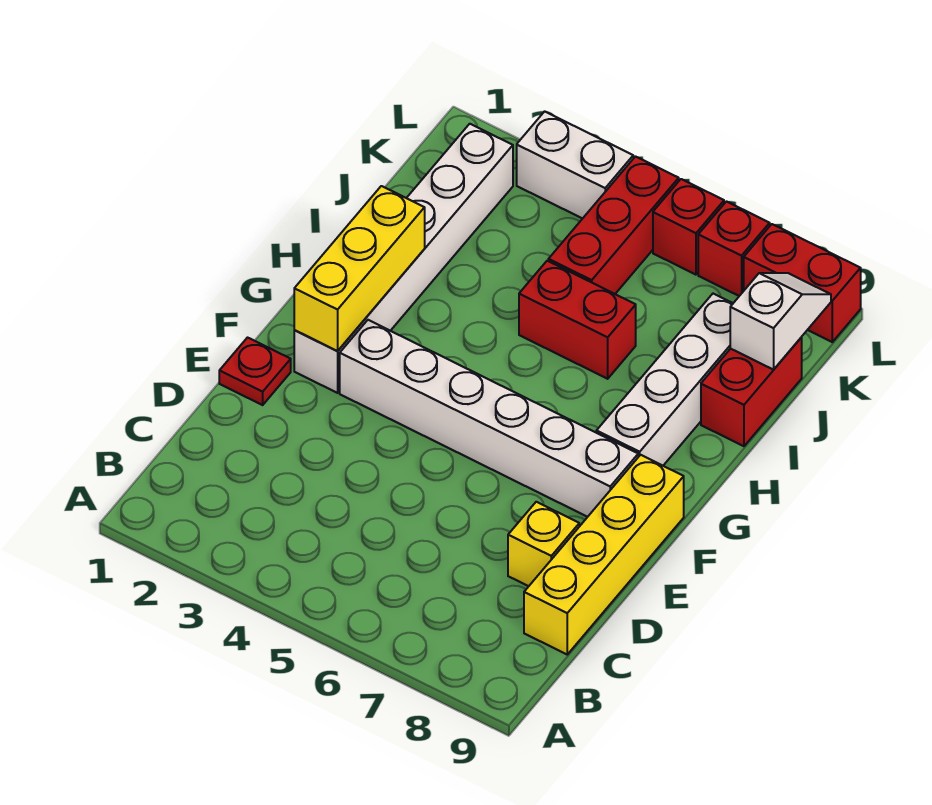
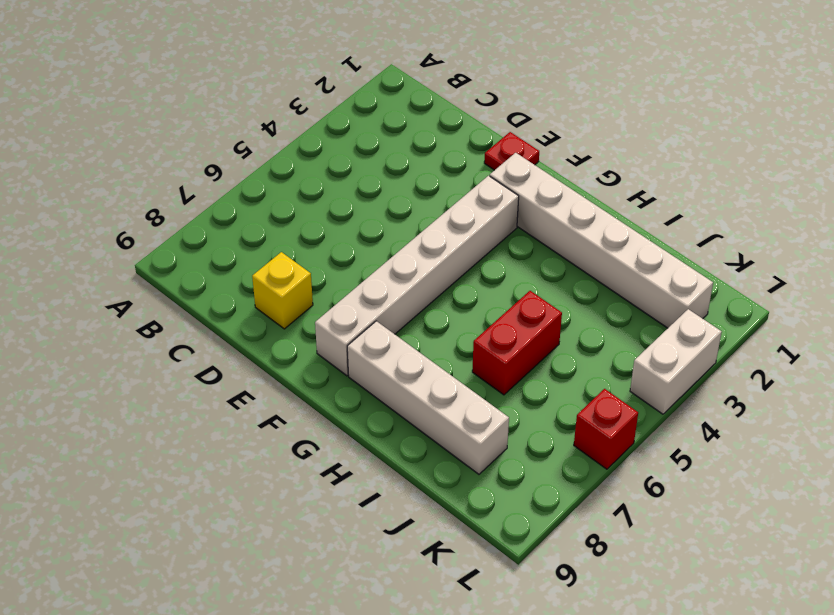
none -> yellow brick C9:F9 level 1
none -> red brick I9:J9 level 1
none -> red brick J5:L5 level 1

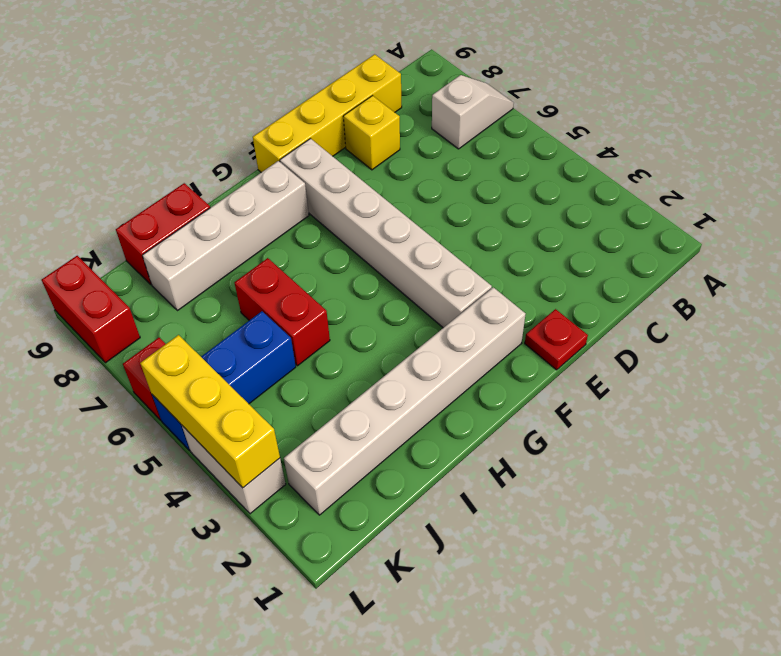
white slope A7:B7 level 1 top B -> white slope J9:K9 level 2 top J
blue brick J5:L5 level 1 -> red brick J5:L5 level 1
yellow brick L3:L5 level 2 -> yellow brick F2:H2 level 2
none -> red brick L7 level 1

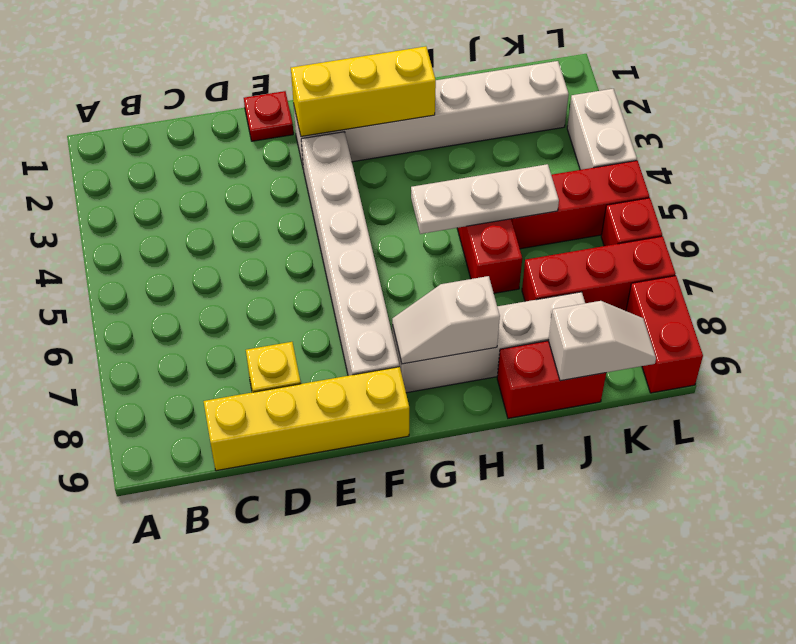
white slope G8:H8 level 2 top H -> none
white plate H5:J5 level 2 -> none
red brick J7:L7 level 1 -> red brick L7 level 1

